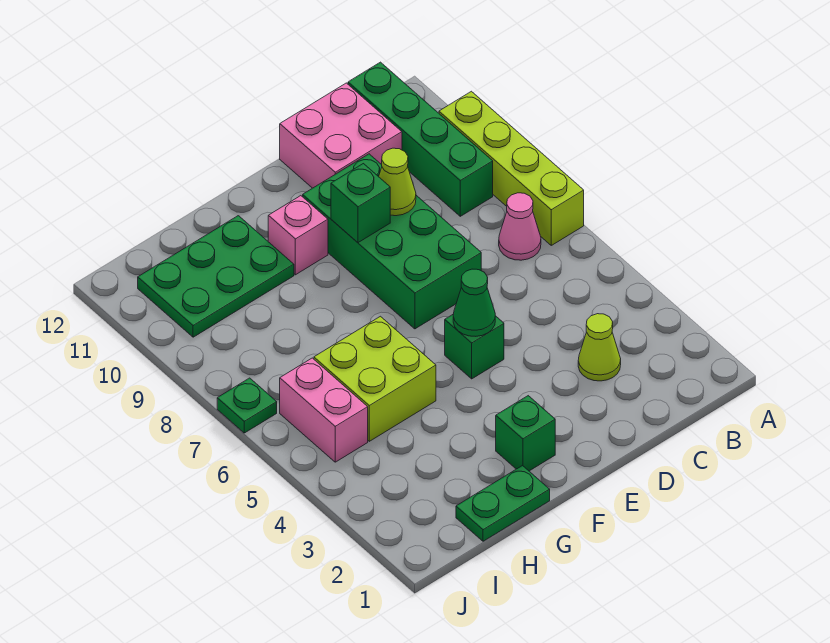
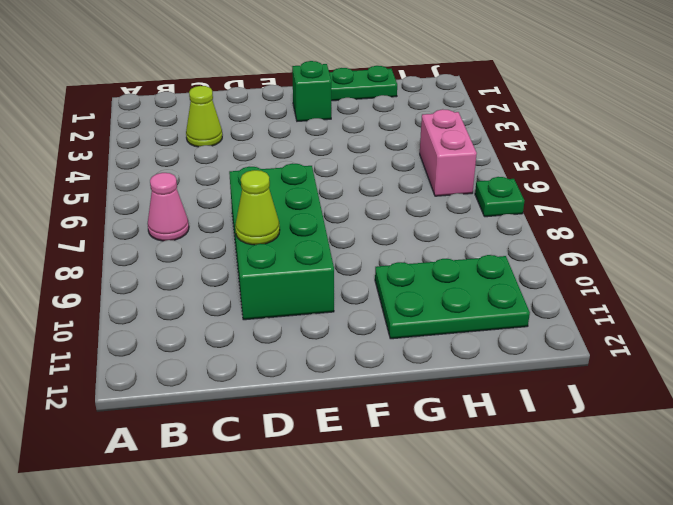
none -> lime brick A7:A10 level 1
none -> green brick B9:B12 level 1
none -> pink brick C11:D12 level 1

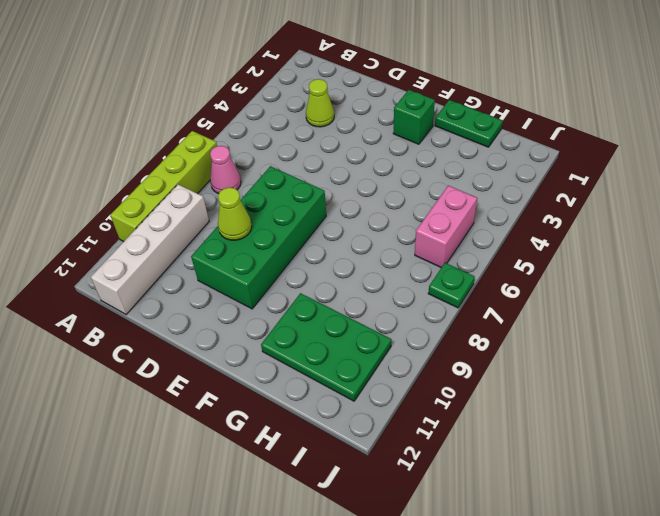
white brick B9:B12 level 1 -> green brick B9:B12 level 1
none -> pink brick C11:D12 level 1
none -> green brick E5 level 1
none -> pink brick F10 level 1

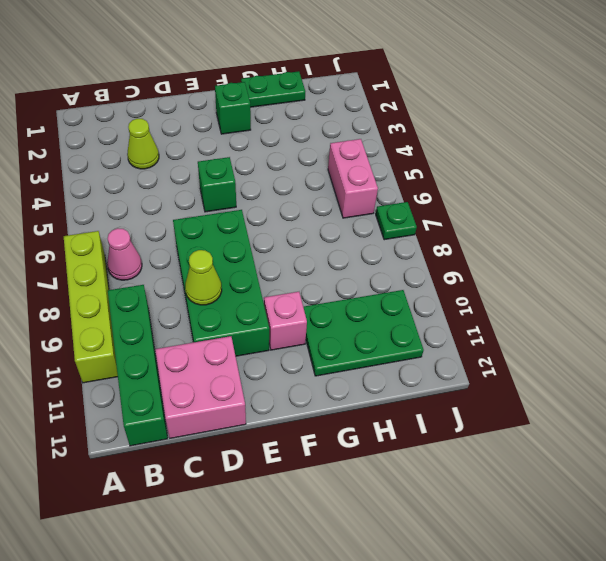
none -> lime brick G5:H6 level 1
none -> green cone E5 level 2
none -> green brick E9 level 2

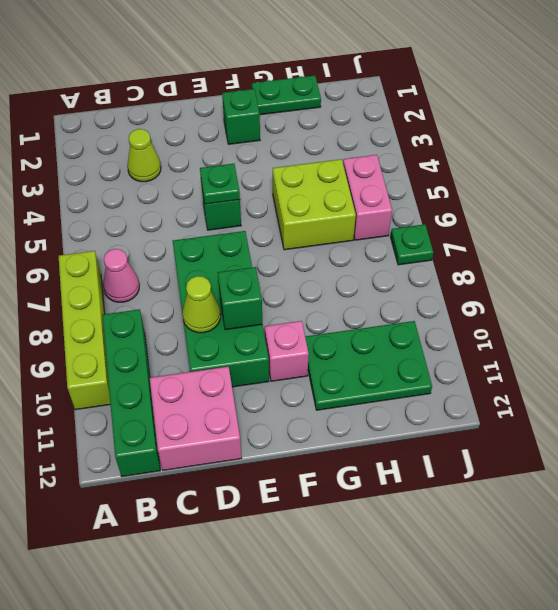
green plate E5 level 2 -> green cone E5 level 2

